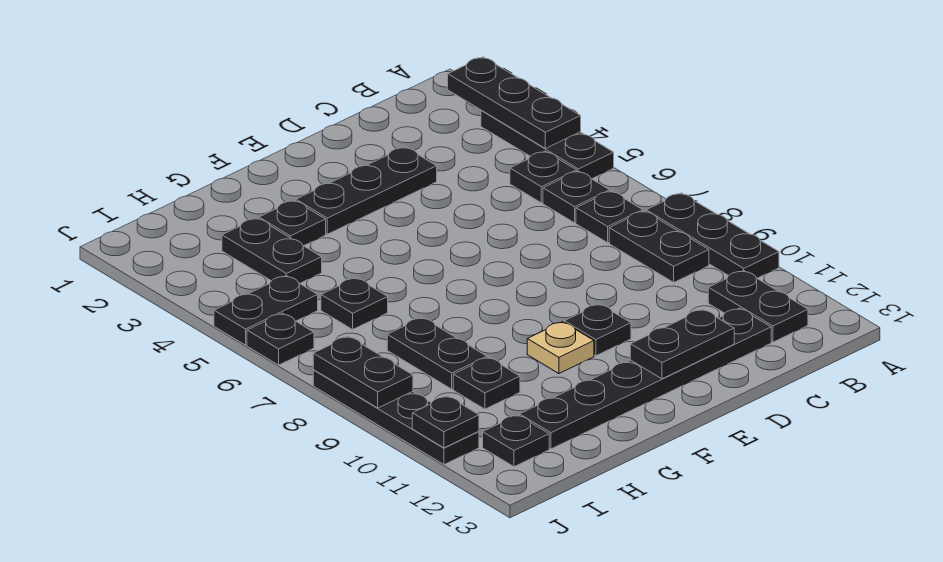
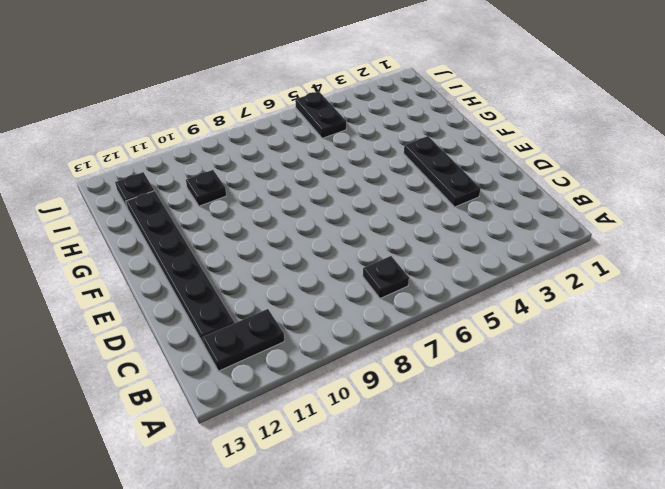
none -> black plate A3:A5 level 1
none -> black plate A8:A10 level 1
none -> black plate B5 level 1

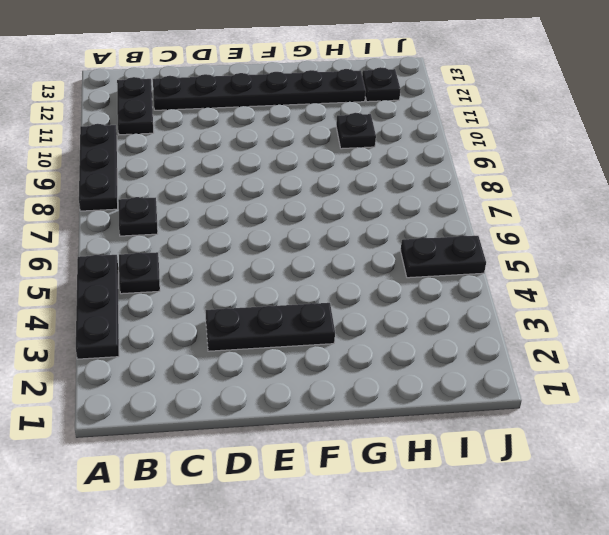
none -> black plate B6 level 1
none -> black plate B8:B9 level 1
none -> black plate E10 level 1

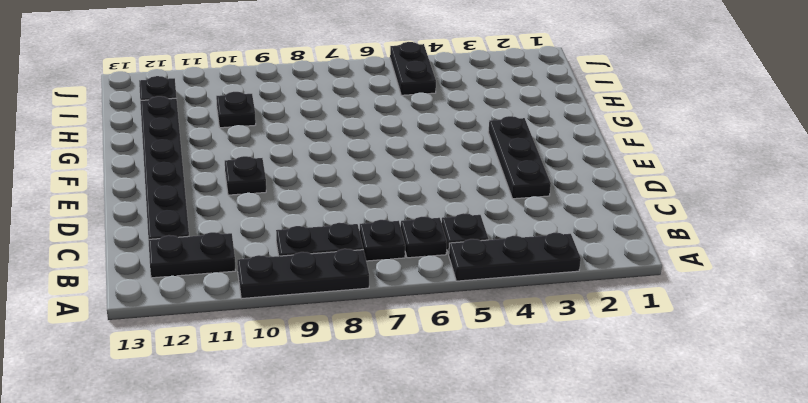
none -> tan plate F10 level 1
none -> black plate G3 level 1
none -> black plate H3:H4 level 1

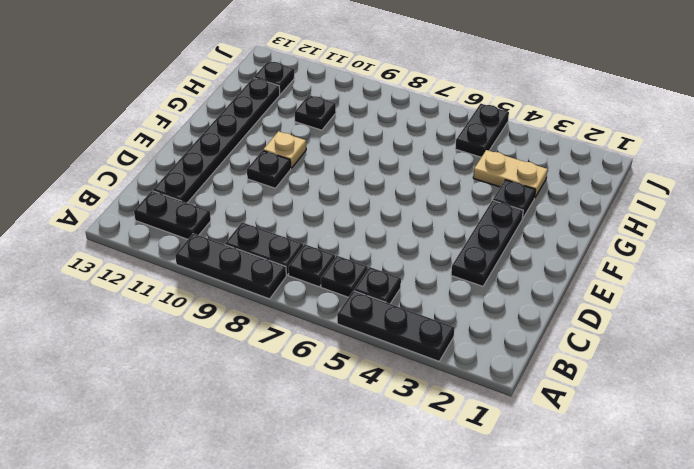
tan plate H3:H4 level 1 -> black plate H3:H4 level 1
none -> black plate H6 level 1
none -> black plate H8:H9 level 1
none -> black plate J6 level 1

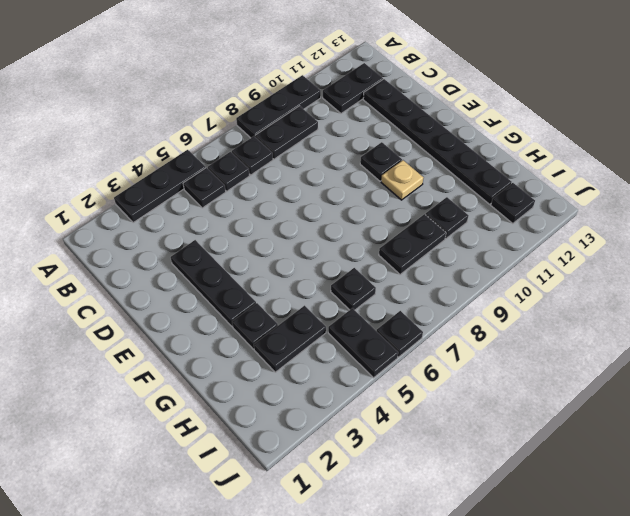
none -> black plate J8:J11 level 1
none -> black plate A2:A4 level 2
none -> black plate D12:E12 level 2

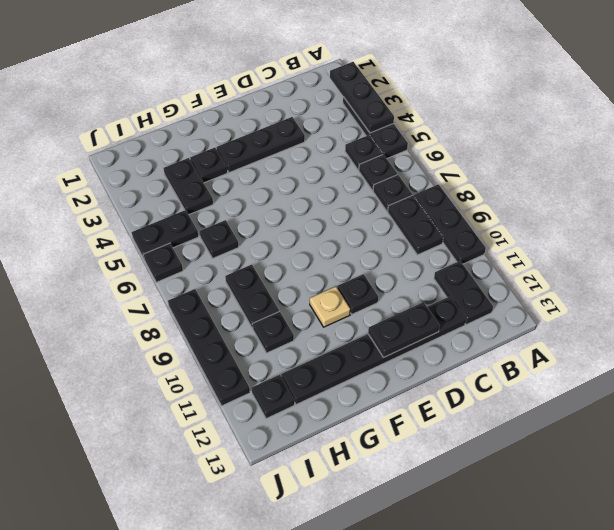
none -> black plate J8:J9 level 2
none -> black plate J11 level 2

